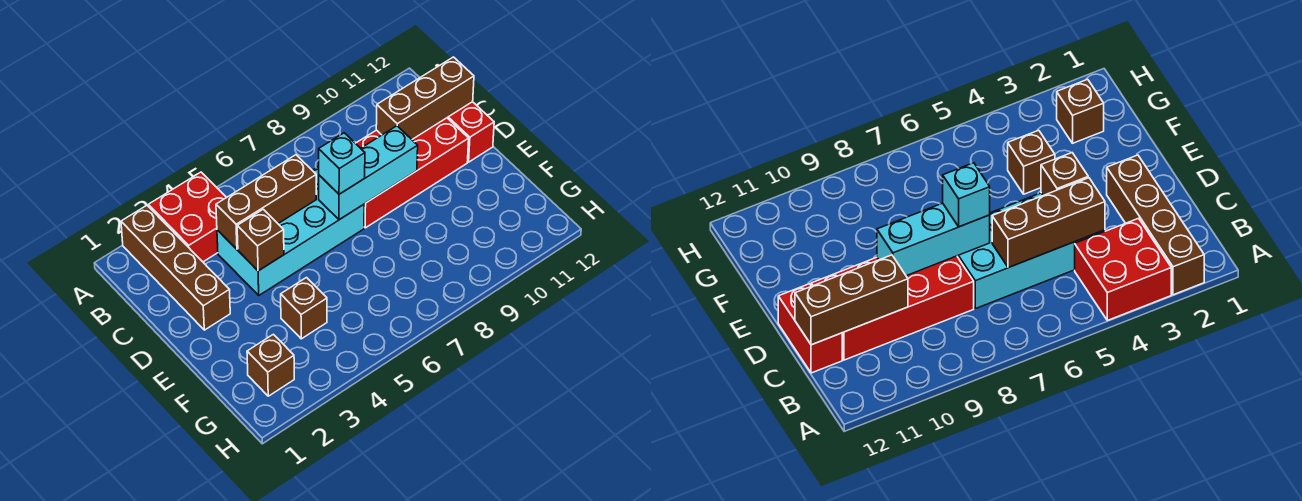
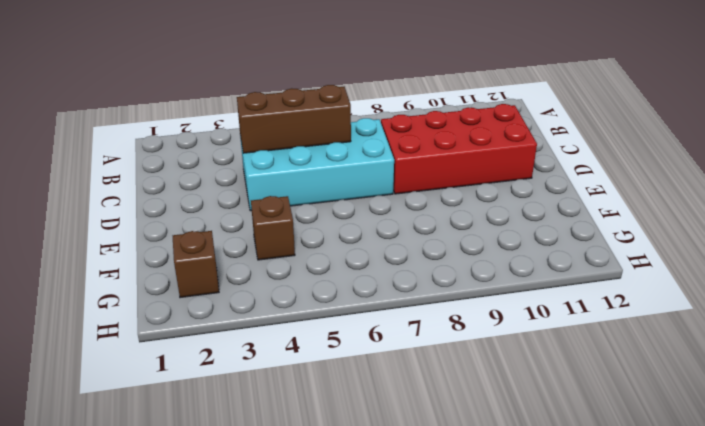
none -> brown brick A2:D2 level 1
none -> red brick A3:B4 level 1
none -> red brick C12:D12 level 1

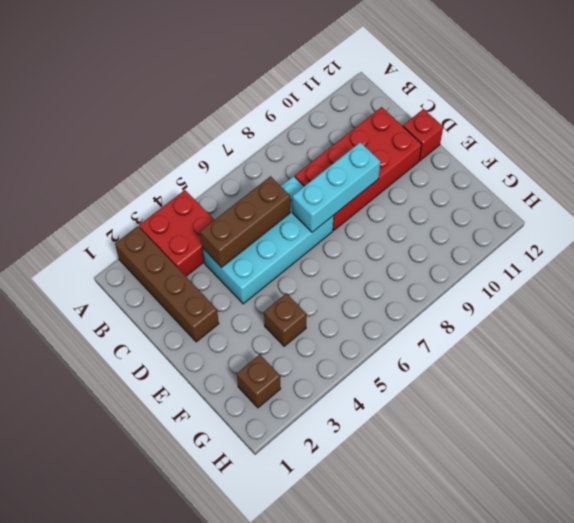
red brick D12 level 1 -> red brick C12:D12 level 1
none -> brown brick C10:C12 level 2
none -> brown brick D4 level 2
none -> cyan brick D7 level 3

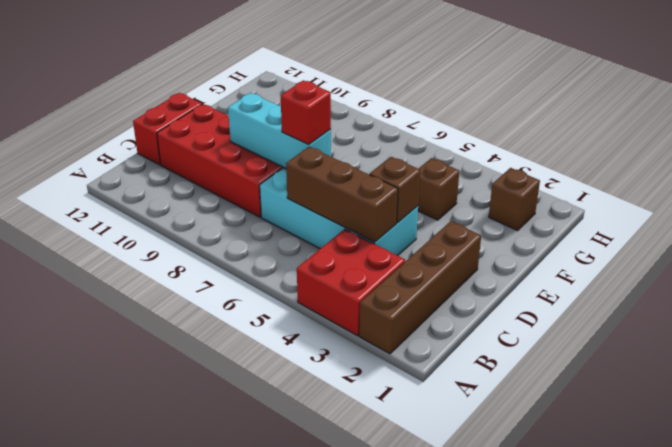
red brick D7 level 3 -> cyan brick D7 level 3
none -> brown brick C10:C12 level 2

